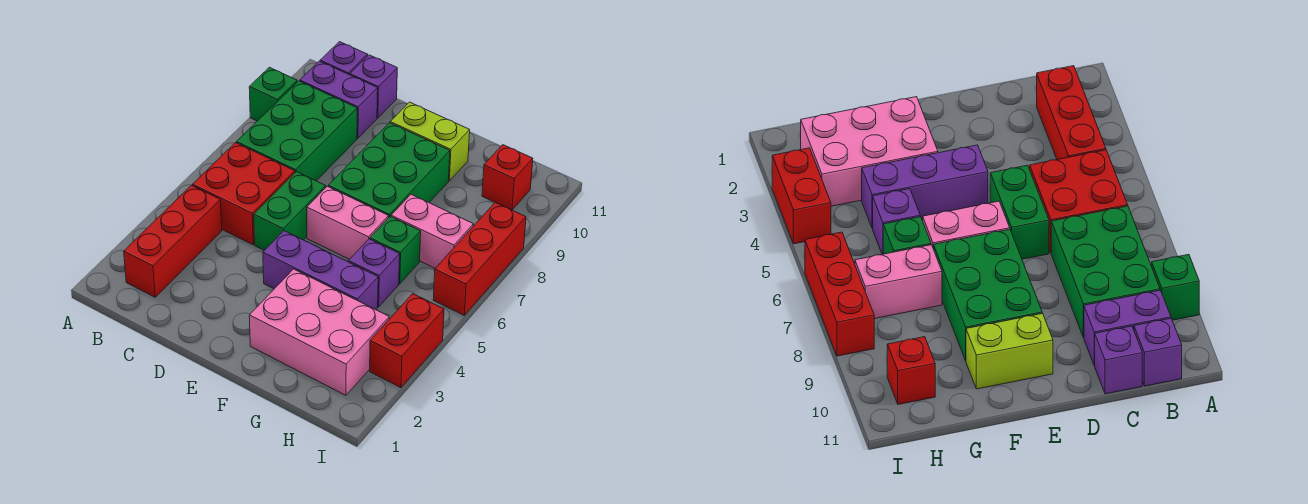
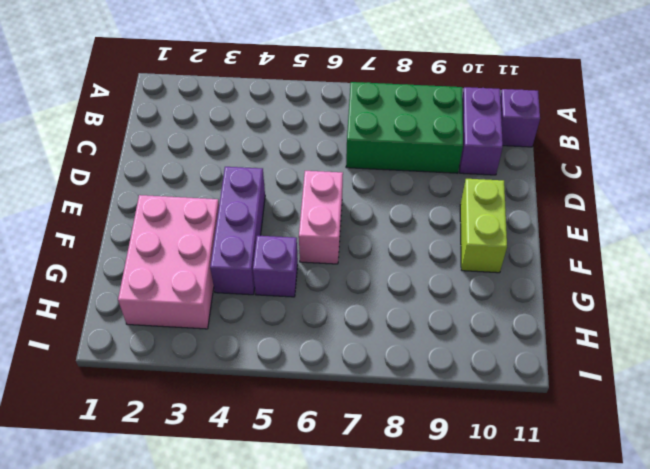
none -> green brick A9 level 1
none -> red brick B2:B4 level 1
none -> red brick B5:C6 level 1

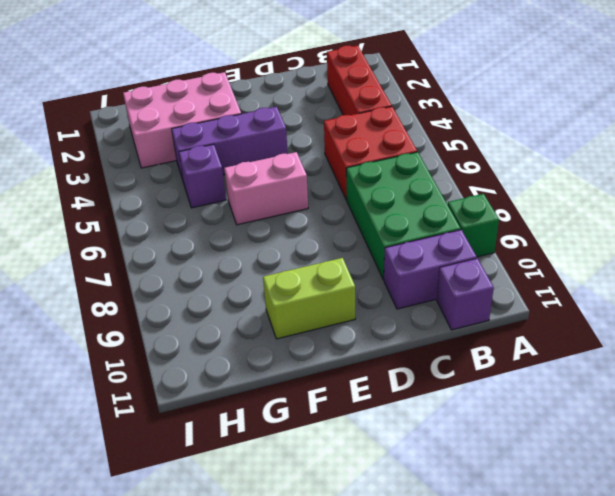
none -> purple brick C11 level 1
none -> green brick D5:D6 level 1
none -> green brick E7:F9 level 1

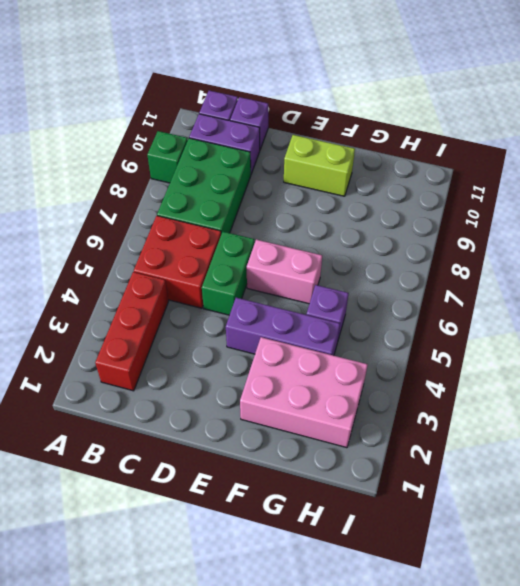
none -> green brick E7:F9 level 1
none -> green brick G6 level 1
none -> pink brick G7:H7 level 1

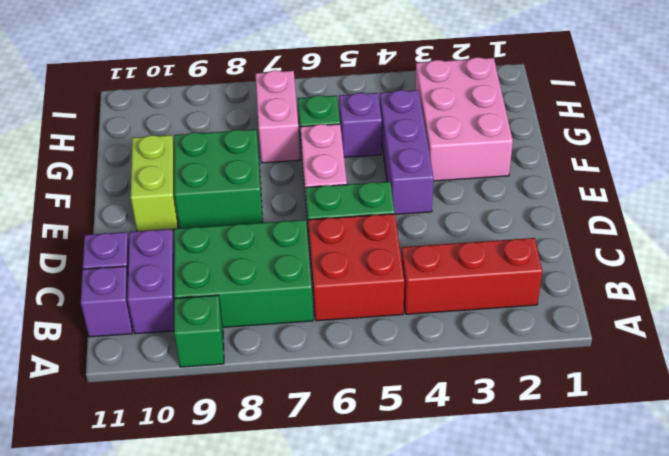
green brick E8:F9 level 1 -> green brick E7:F9 level 1
none -> red brick H10 level 1
none -> red brick I3:I4 level 1
none -> red brick I6:I8 level 1

